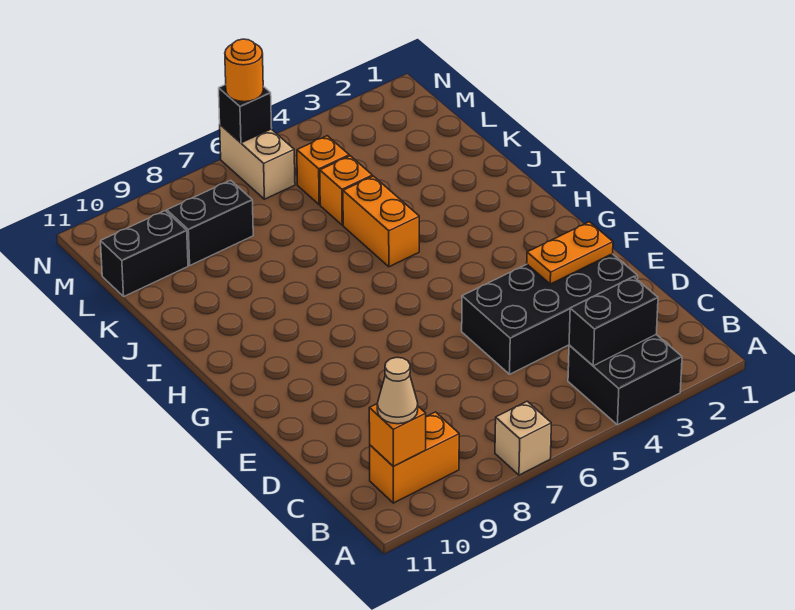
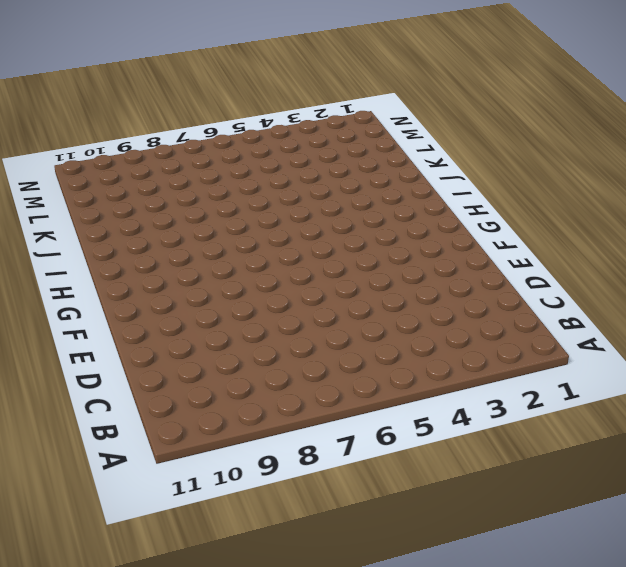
none -> black brick A3:B4 level 1
none -> tan brick A7 level 1
none -> orange brick B9:B10 level 1

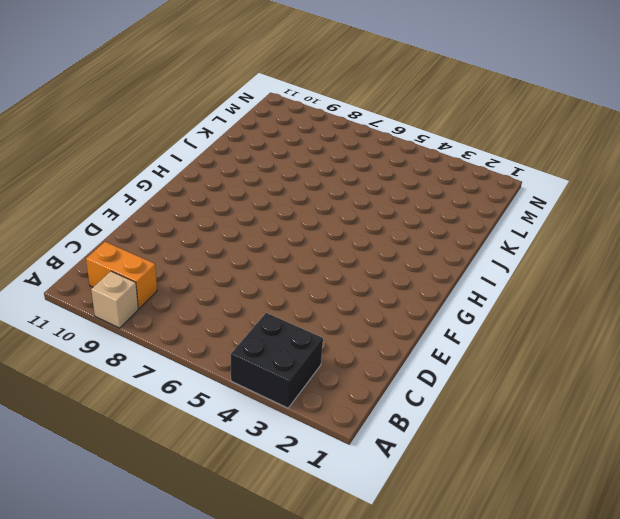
tan brick A9 level 1 -> tan brick A7 level 1
none -> black brick D2:E5 level 1
none -> orange brick I5:J5 level 1
none -> orange brick K5 level 1

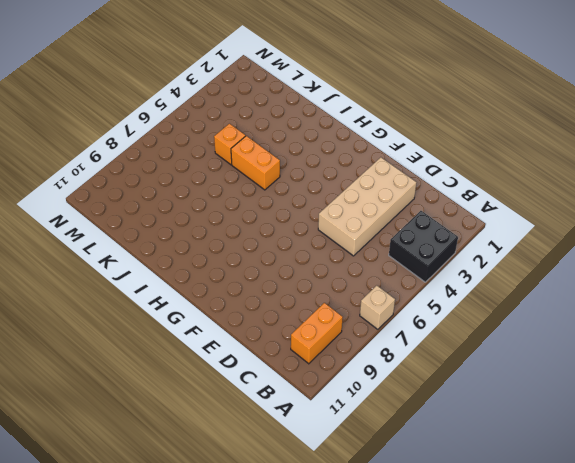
tan brick D2:E5 level 1 -> black brick D2:E5 level 1
none -> orange brick L5 level 1
none -> black brick L8:L9 level 1
none -> black brick L10:L11 level 1

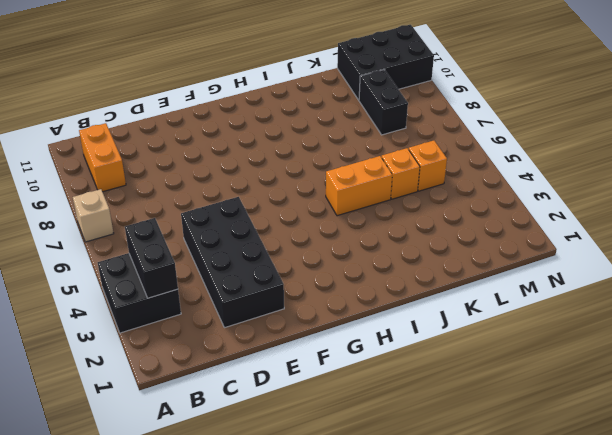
black brick L10:N11 level 1 -> black brick L10:L11 level 1
none -> tan brick M6:N6 level 1
none -> orange brick B10 level 2
none -> orange plate E2:E3 level 2

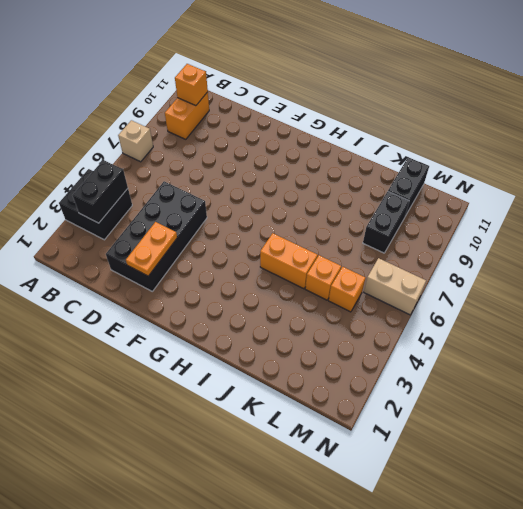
none -> black brick N6 level 2
none -> tan cone B10 level 3
none -> orange round brick N6 level 3

